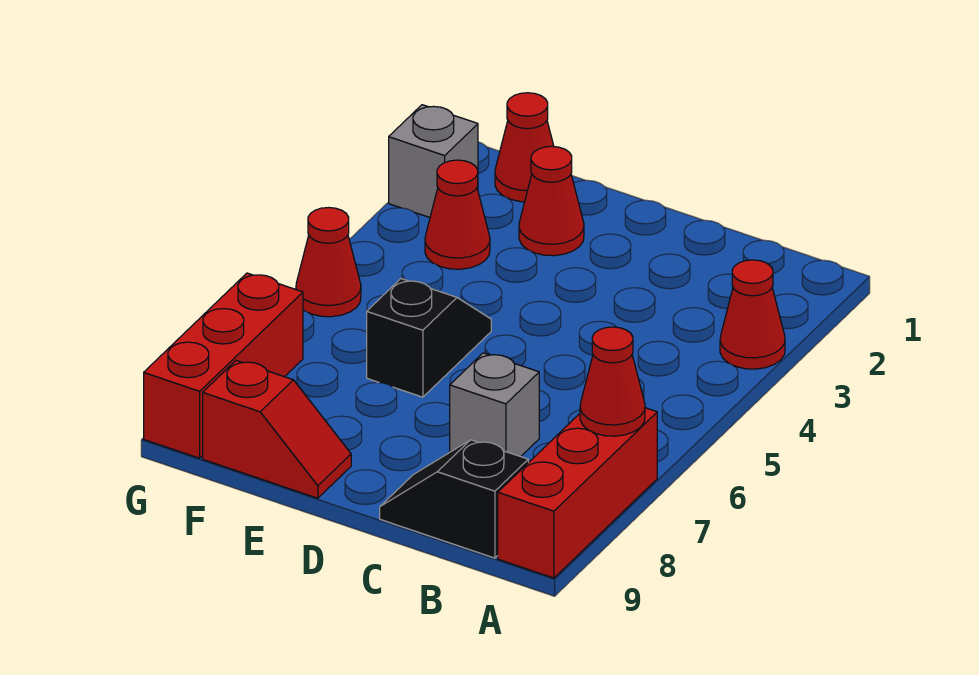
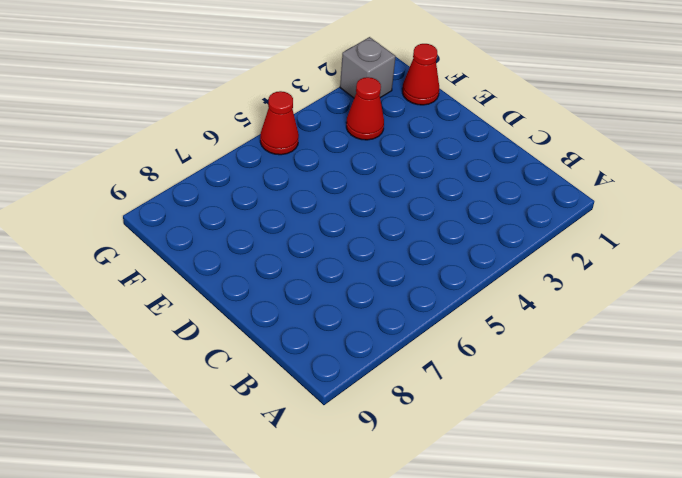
none -> red cone A3 level 1
none -> red brick A7:A9 level 1
none -> black slope B9:C9 level 1 top B

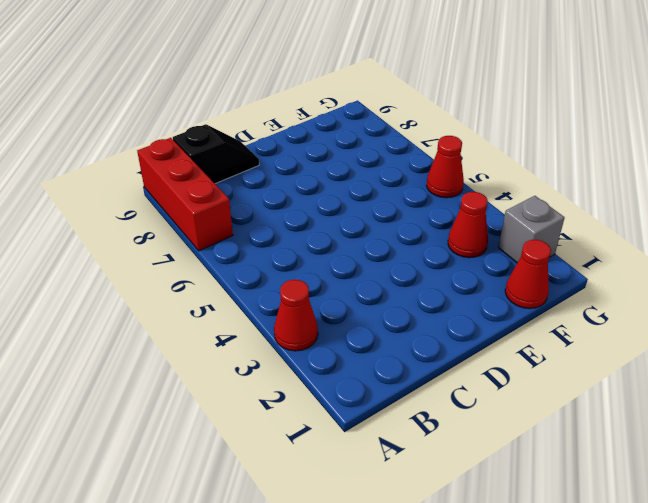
none -> grey brick C7 level 1
none -> red cone E2 level 1
none -> black slope E5:E6 level 1 top 6

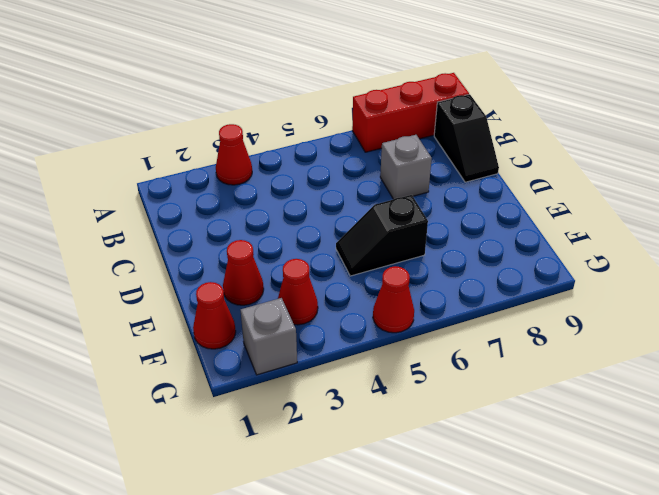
none -> red slope E9:F9 level 1 top F
none -> red brick G7:G9 level 1
none -> red cone A7 level 2

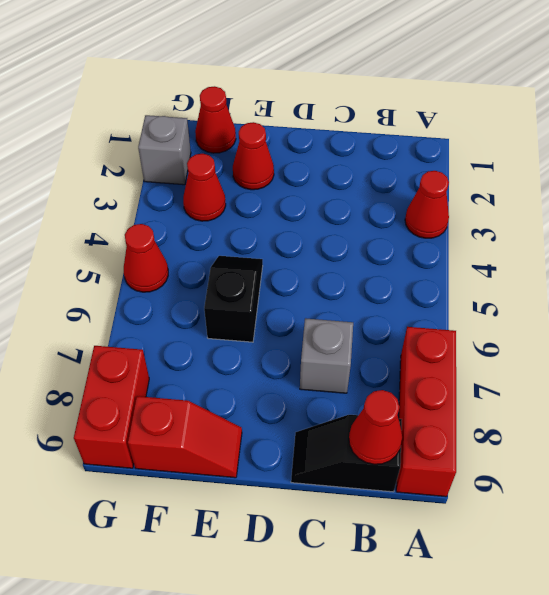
red cone B9 level 2 -> red cone A7 level 2
red brick G8:G9 level 1 -> red brick G7:G9 level 1

